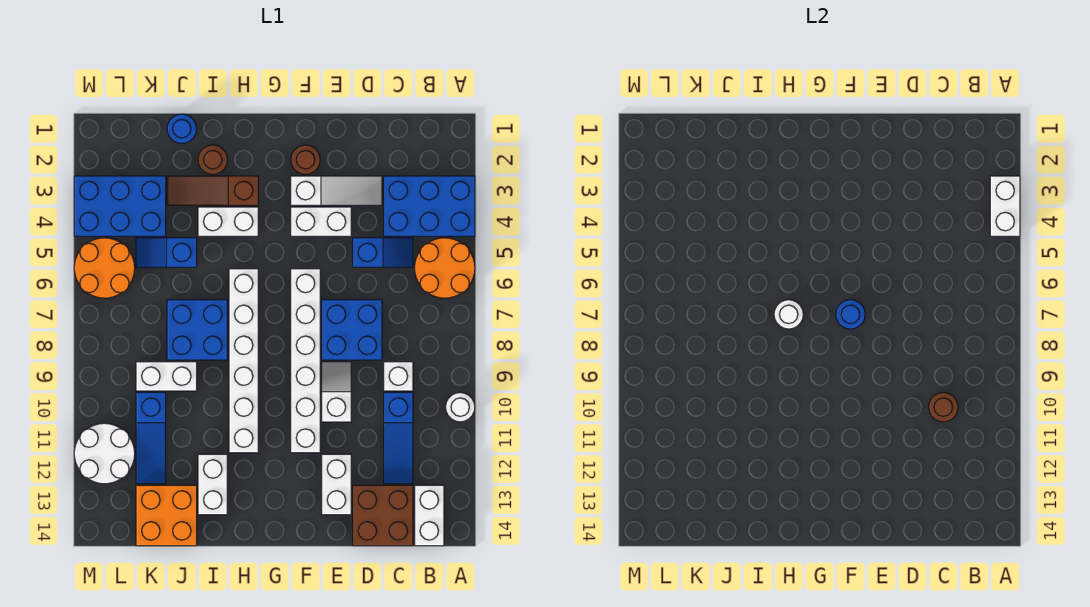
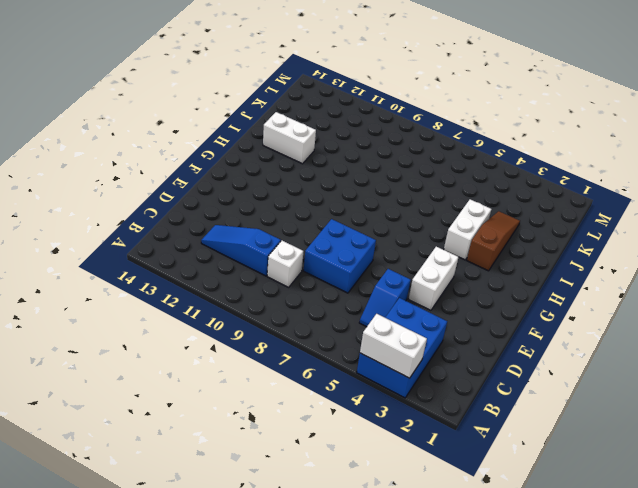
none -> orange round brick A5:B6 level 1
none -> white round brick A10 level 1
none -> white brick B13:B14 level 1
none -> brown brick C13:D14 level 1

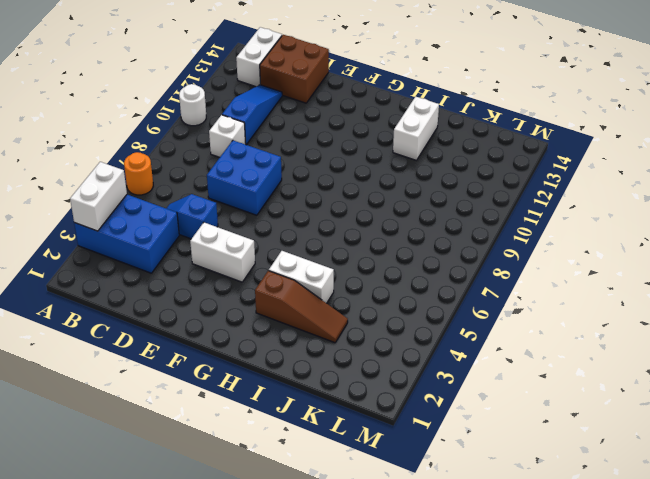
orange round brick A6 level 1 -> orange round brick A5:B6 level 1
none -> white slope D3:F3 level 1 top F
none -> white slope E9:E10 level 1 top 10
none -> white brick E12:E13 level 1
none -> brown round brick F2 level 1

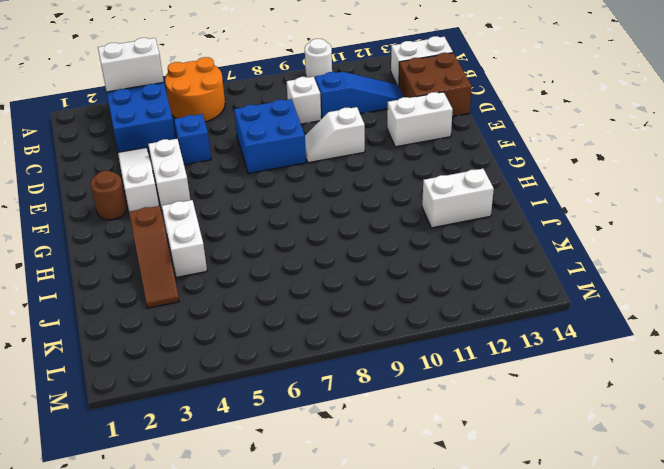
none -> white brick F6:F11 level 1
none -> white brick H6:H11 level 1
none -> brown round brick I2 level 1
none -> blue brick I7:J8 level 1

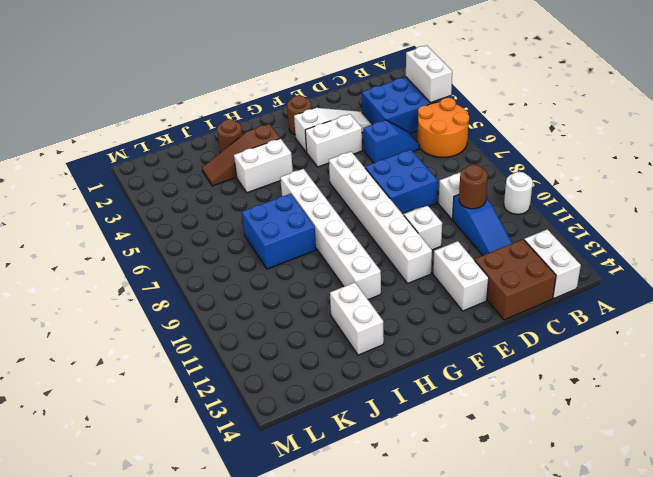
none -> blue round brick J1 level 1
none -> blue slope J5:K5 level 1 top J
none -> white brick J9:K9 level 1
none -> orange brick J13:K14 level 1

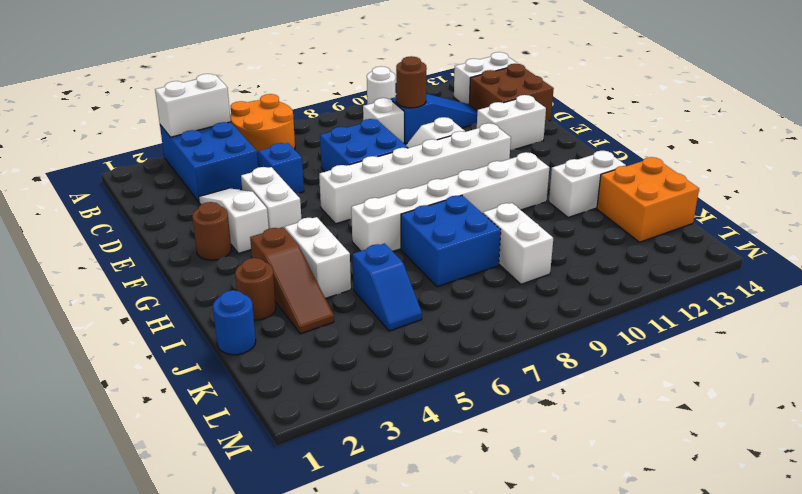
none -> blue brick K3:M4 level 1
none -> blue slope K10:K12 level 1 top 10
none -> orange round brick L5:M6 level 1
none -> white round brick L11:M12 level 1

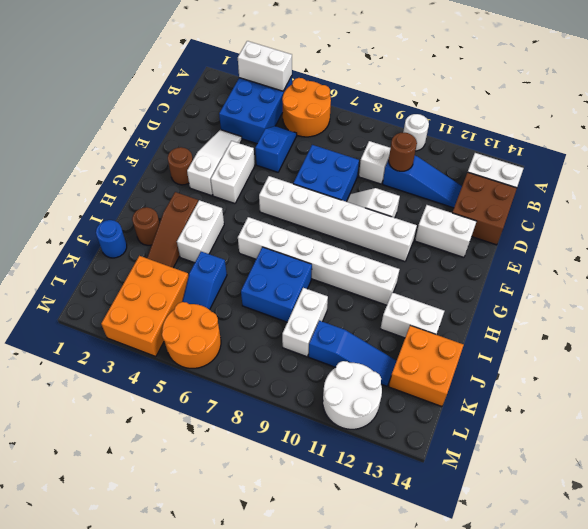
orange brick K3:M4 level 1 -> blue brick K3:M4 level 1
none -> blue round brick F7 level 2
none -> white round brick H7 level 2

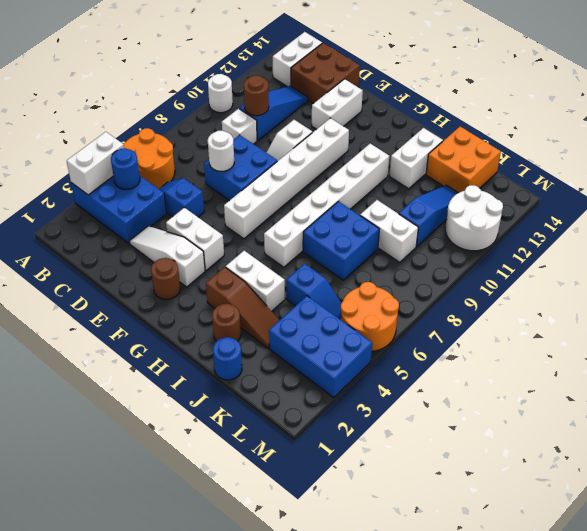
blue round brick B4 level 2 -> blue round brick F7 level 2
white round brick D7 level 2 -> white round brick H7 level 2

